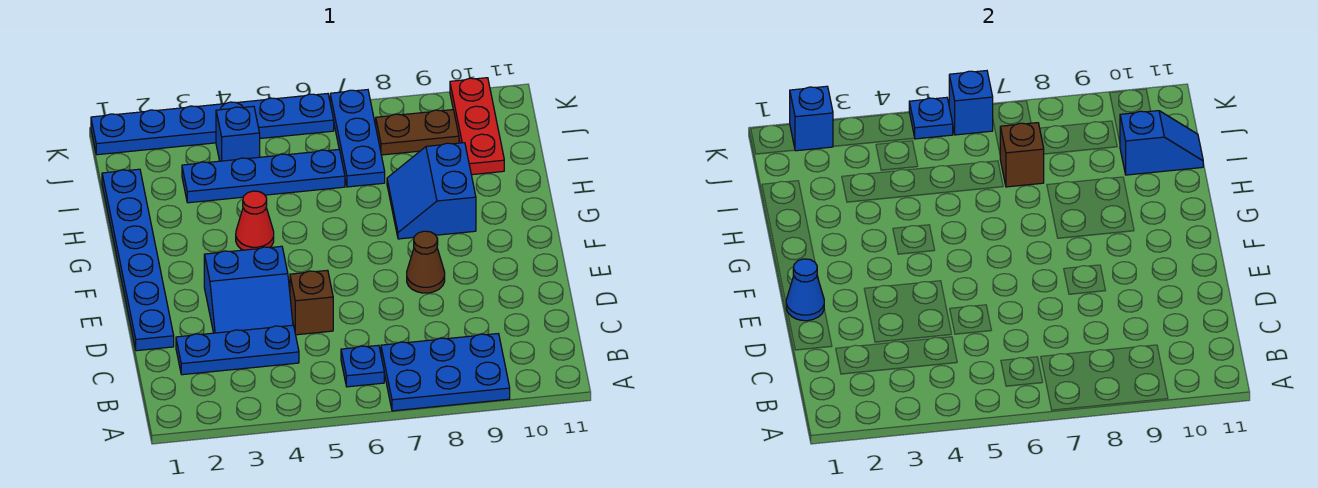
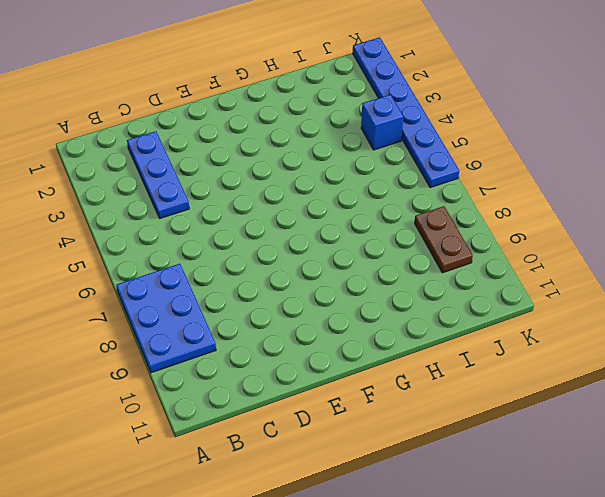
none -> blue plate B6 level 1
none -> blue plate D1:I1 level 1
none -> blue slope D3:E4 level 1 top E

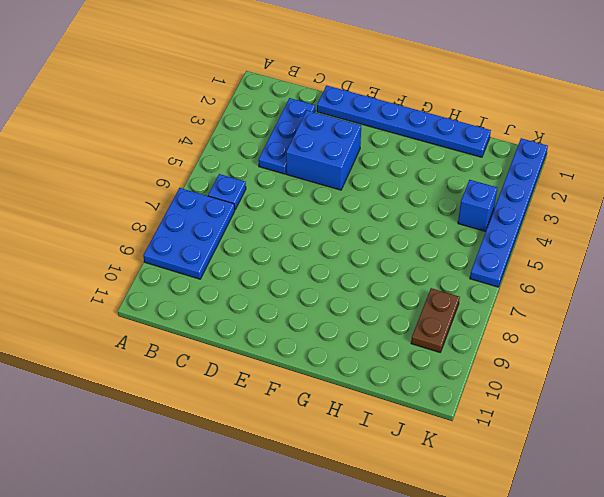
blue brick D3:E4 level 1 -> blue slope D3:E4 level 1 top E
none -> brown brick D5 level 1
none -> brown cone E8 level 1
none -> red cone G4 level 1

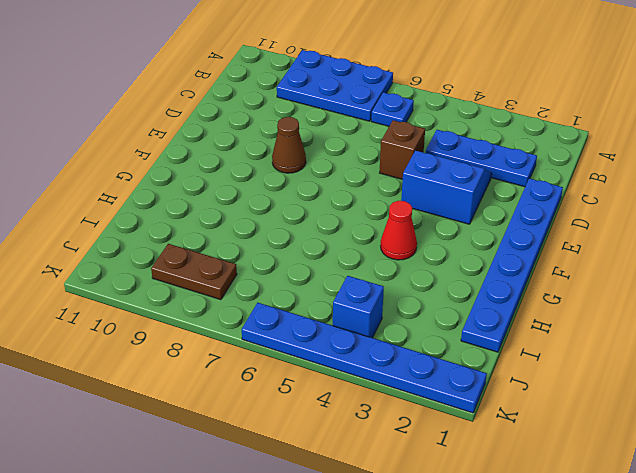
none -> blue slope G8:H9 level 1 top 9
none -> blue plate I3:I6 level 1
none -> blue plate I7:K7 level 1

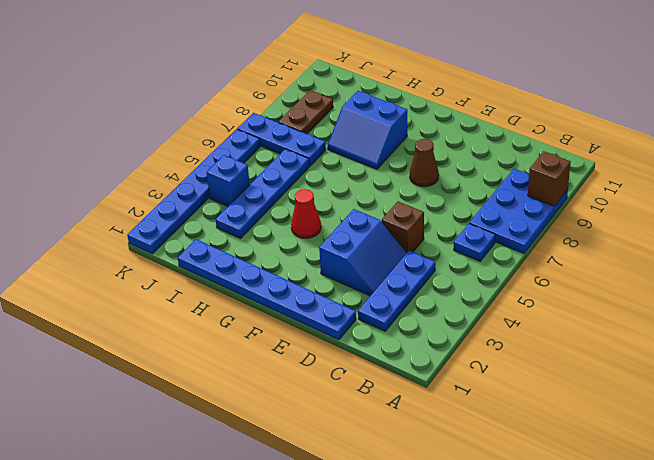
brown brick A9 level 2 -> brown brick I7 level 2
none -> red plate I10:K10 level 1
none -> blue cone E1 level 2
none -> blue slope I10:I11 level 2 top 10

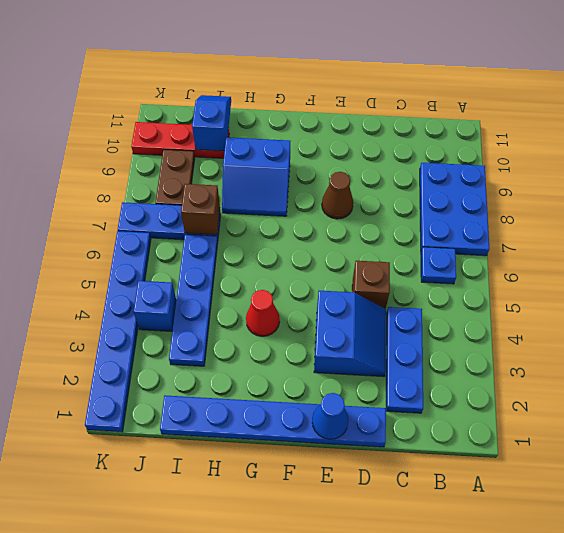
none -> blue brick K2 level 2
none -> blue plate K5 level 2
none -> blue brick K6 level 2

